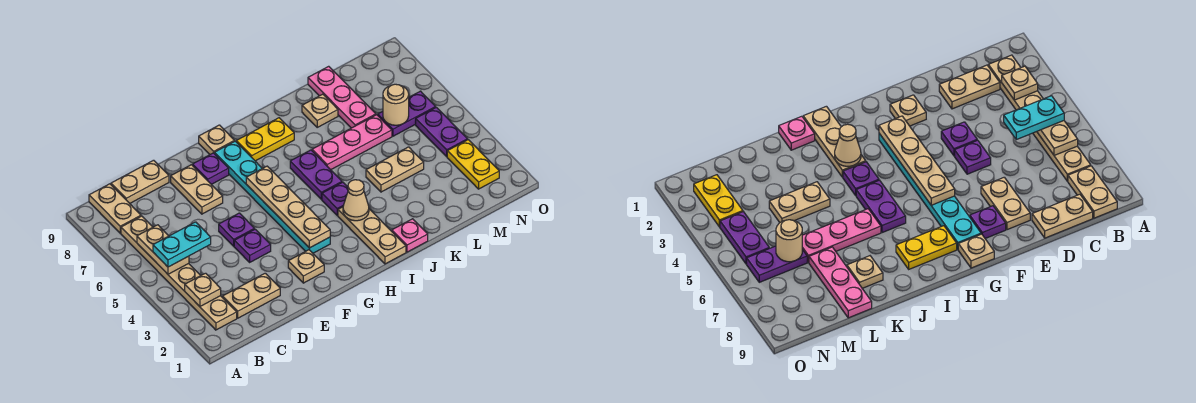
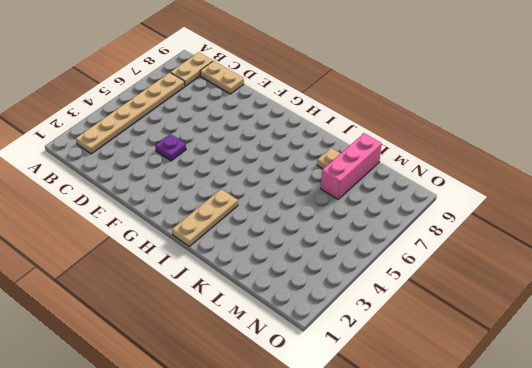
pink brick L7:L9 level 1 -> pink plate L7:L9 level 1
none -> tan plate C2:D2 level 1
none -> purple plate E5 level 1
none -> tan plate E7:E8 level 1

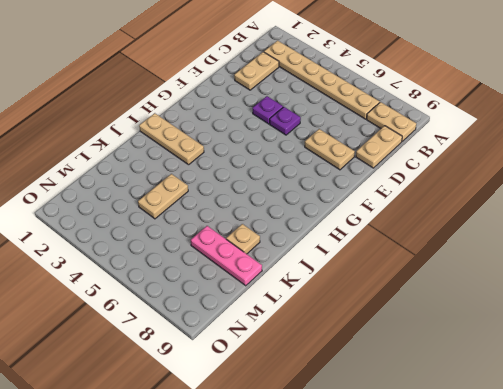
none -> tan plate F2 level 1
none -> purple plate F8 level 1
none -> cyan plate G3:G8 level 1

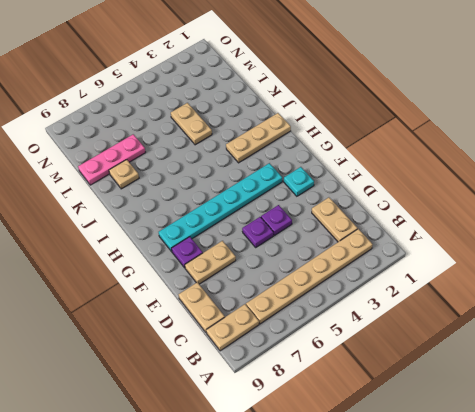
cyan plate F2 level 1 -> tan plate F2 level 1
none -> tan plate G9 level 1
none -> yellow plate H8:I8 level 1
none -> purple plate I4 level 1

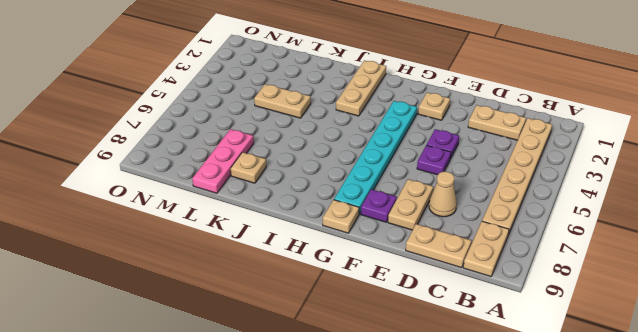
tan cone D7 level 1 -> tan cone I3 level 2
none -> yellow plate H8:I8 level 1
none -> purple plate I4 level 1
none -> purple plate I5:I6 level 1

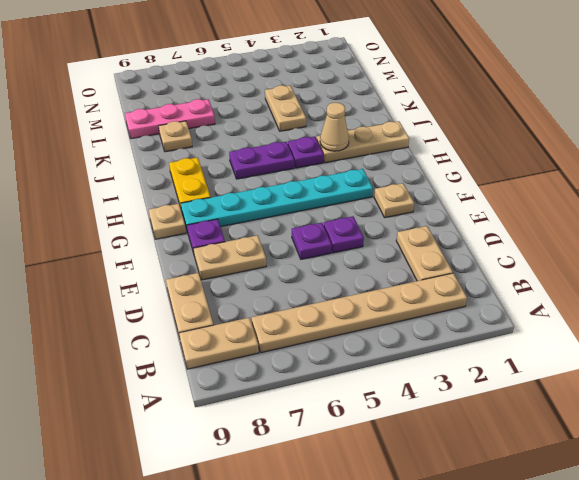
none -> pink plate J1 level 1
none -> pink plate J6:L6 level 1
none -> purple plate M6:N6 level 1

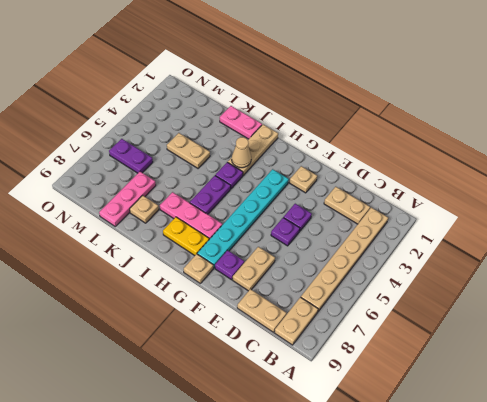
pink plate H7:J7 level 1 -> pink plate J6:L6 level 1
pink plate J1:K1 level 1 -> pink plate J1 level 1
none -> yellow plate N2:N3 level 1
none -> purple plate N4:N5 level 1
none -> tan plate B3 level 2

